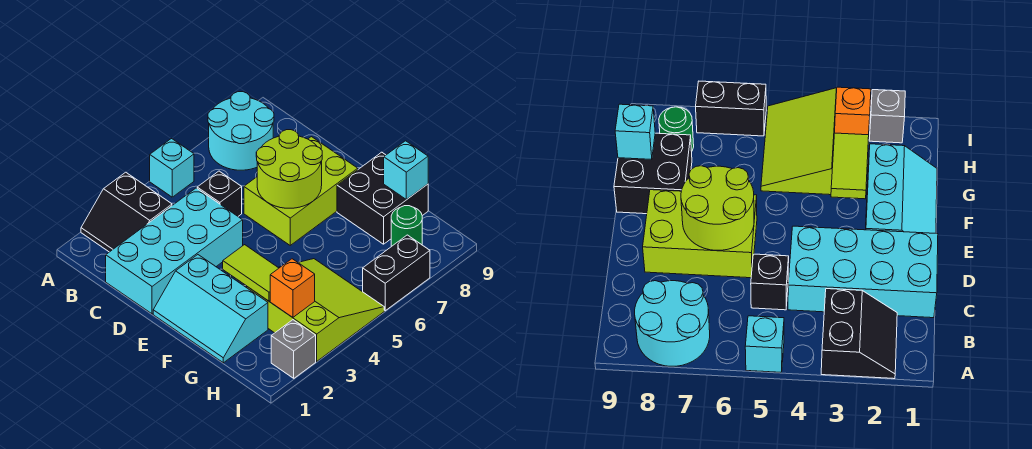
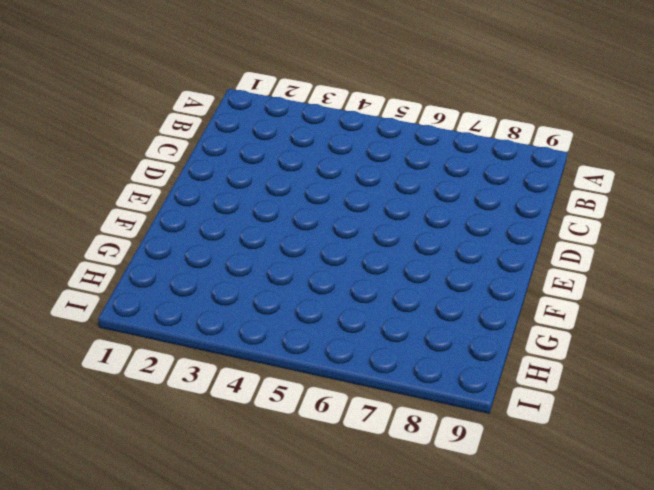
none -> black slope A2:B3 level 1 top 3
none -> cyan brick A5 level 1
none -> cyan round brick A7:B8 level 1

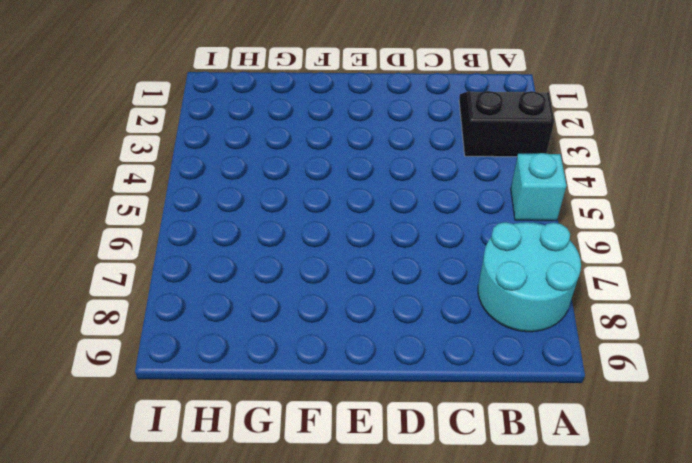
none -> cyan brick C1:D4 level 1
none -> black brick C5 level 1
none -> lime brick D6:E8 level 1

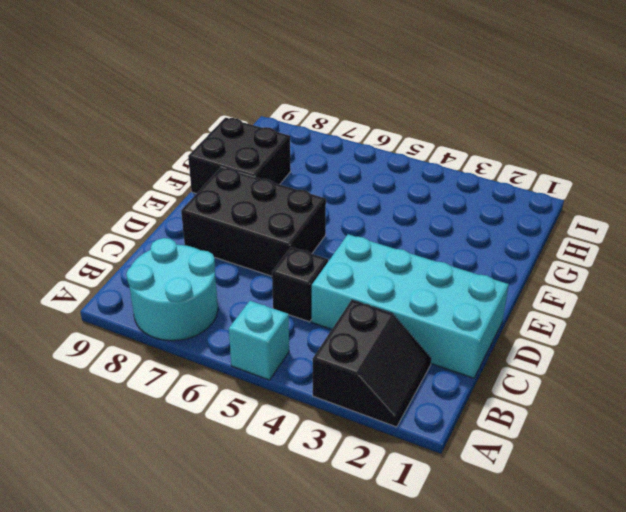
black brick D6:E8 level 1 -> lime brick D6:E8 level 1
none -> cyan slope E1:G2 level 1 top 2
none -> lime slope G3:I5 level 1 top 3
none -> green round brick H8 level 1

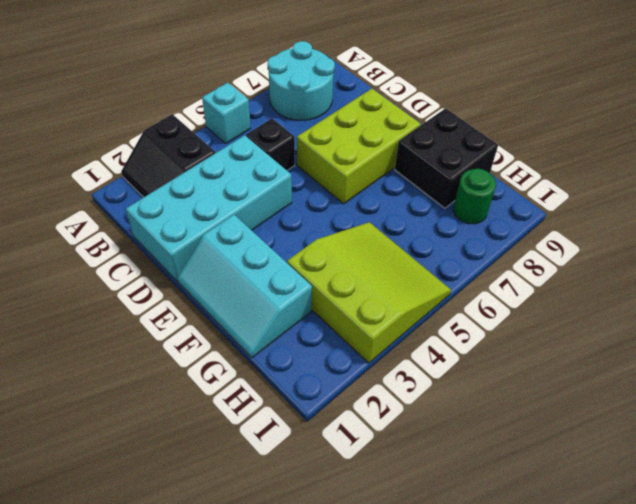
none -> grey brick I2 level 1
none -> black brick I6:I7 level 1
none -> lime round brick D6:E7 level 2

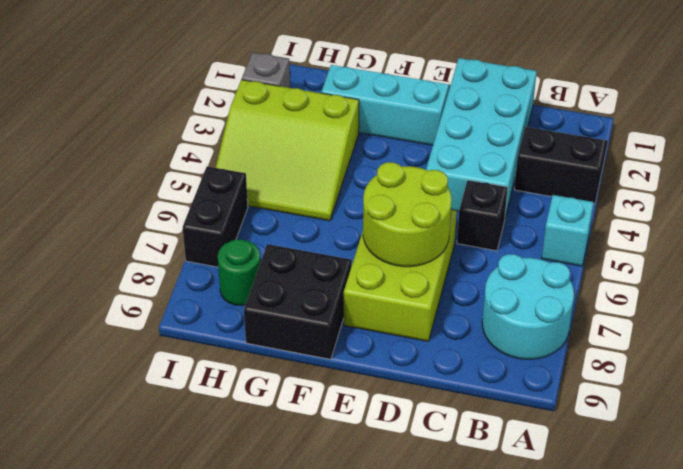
none -> lime tile F3:G3 level 2
none -> cyan brick G9 level 2
none -> orange brick H3 level 2

